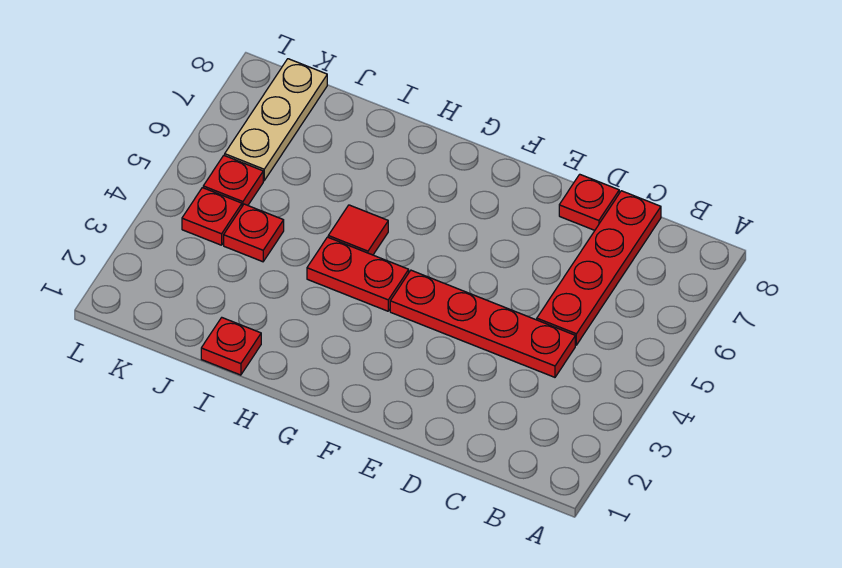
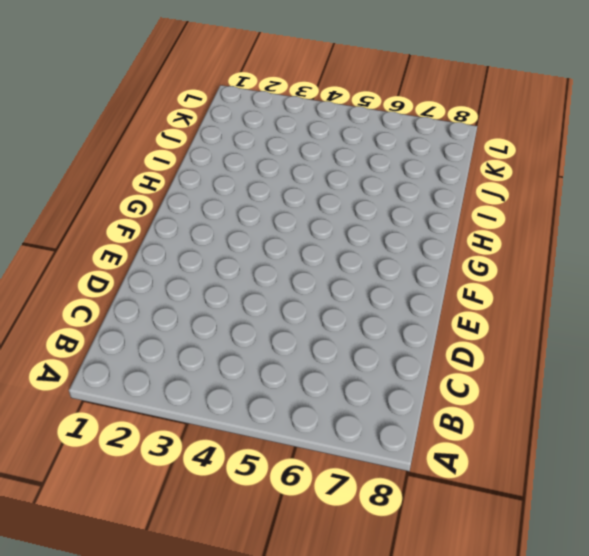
none -> red plate C4:F4 level 1
none -> red plate C5:C8 level 1

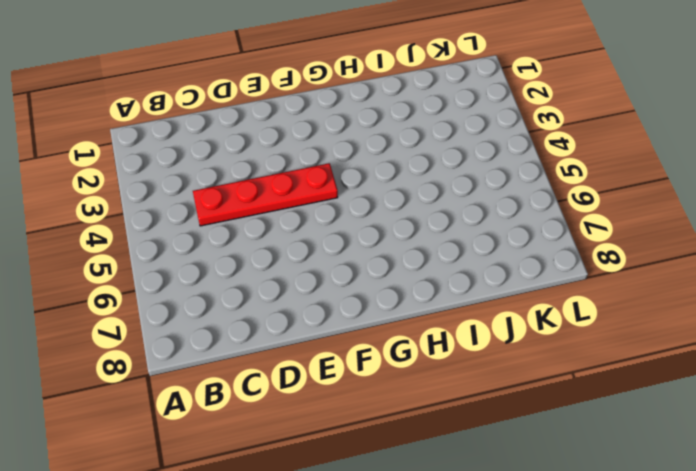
none -> red plate C5:C8 level 1
none -> red plate D8 level 1

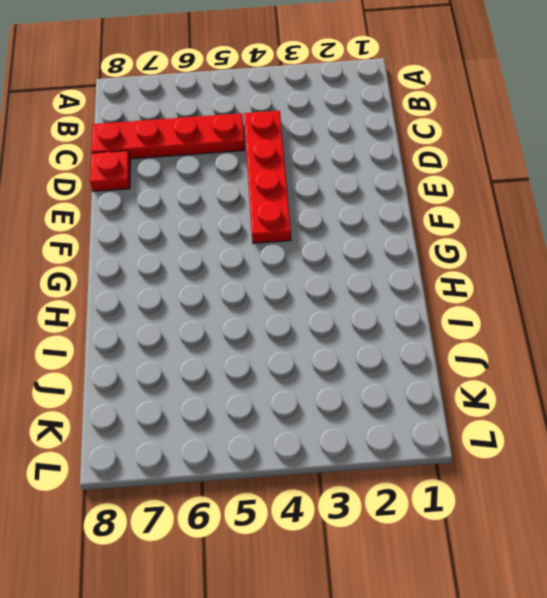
none -> red plate G4:H4 level 1
none -> red tile H5 level 1

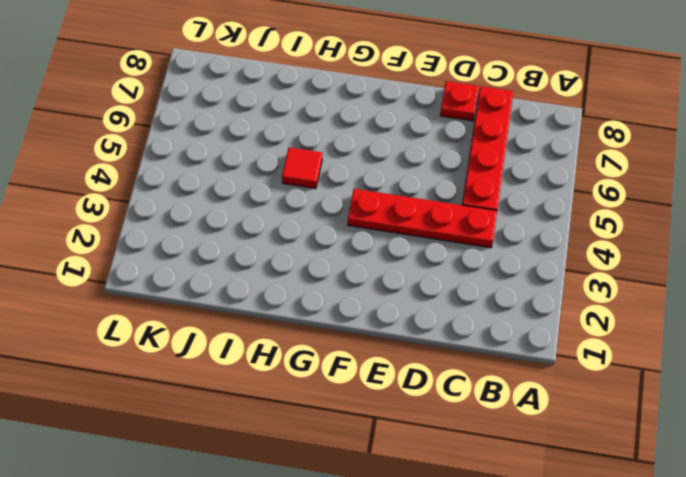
none -> red plate G4:H4 level 1
none -> red plate I1 level 1

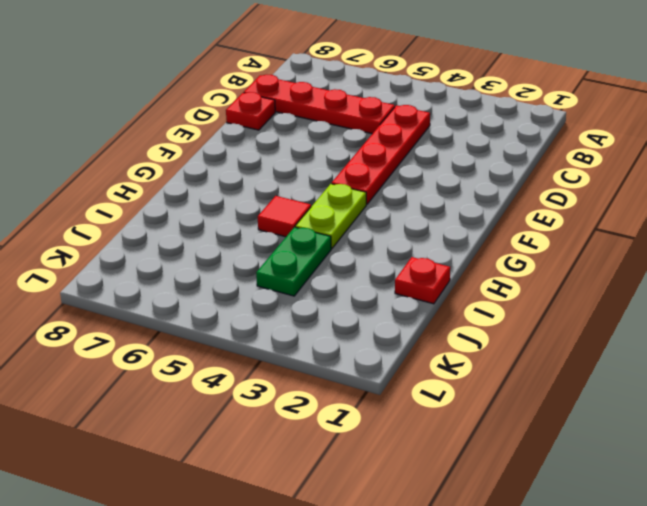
lime plate G4:H4 level 1 -> red plate G4:H4 level 1
green plate I4:J4 level 1 -> red plate J4 level 1
none -> red plate K4 level 1
none -> red plate K5 level 1

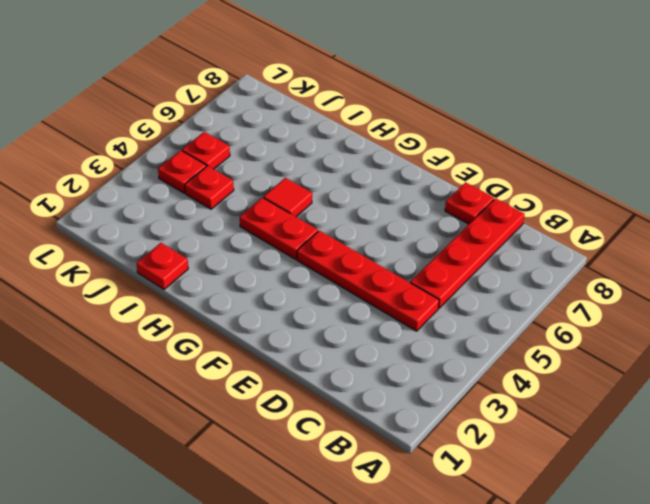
none -> tan plate K6:K8 level 1

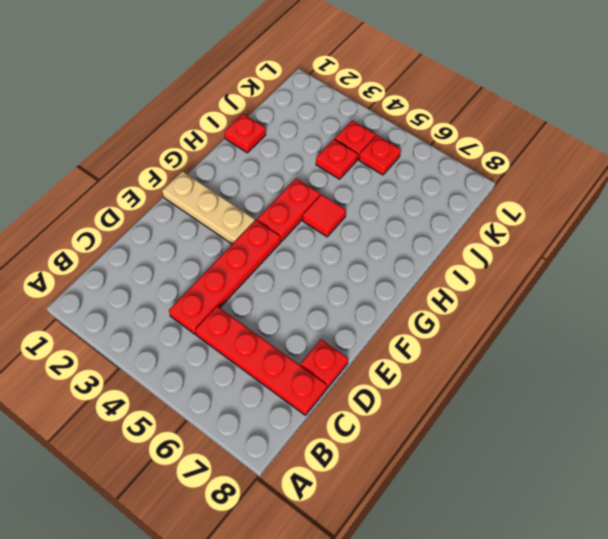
tan plate F1:F3 level 1 -> tan plate K6:K8 level 1

